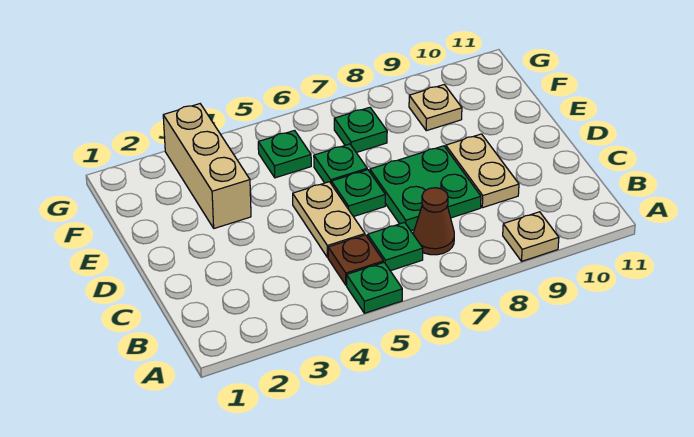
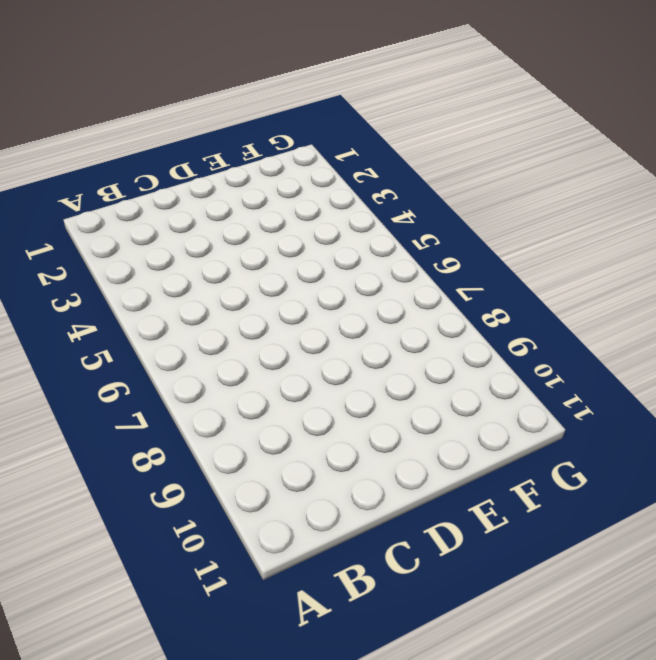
none -> green plate A5 level 1
none -> tan plate A9 level 1
none -> brown plate B5 level 1

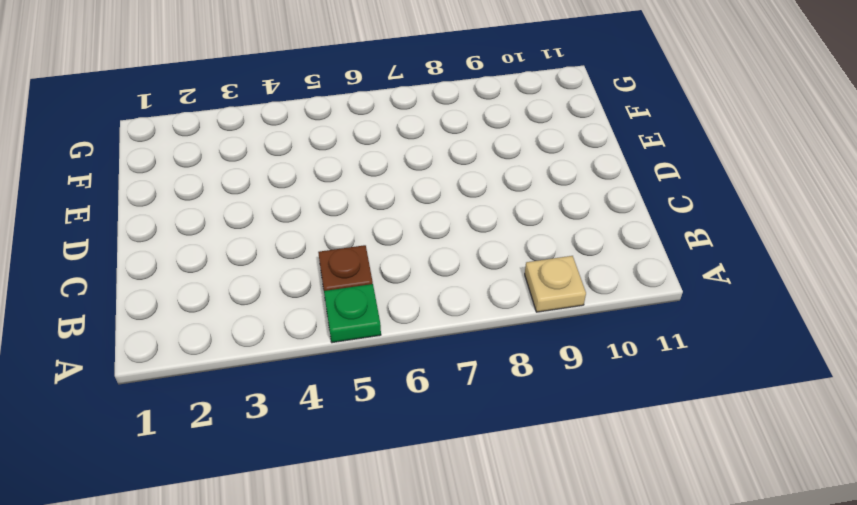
none -> green plate B6 level 1
none -> brown cone B7 level 1
none -> tan plate C5:D5 level 1

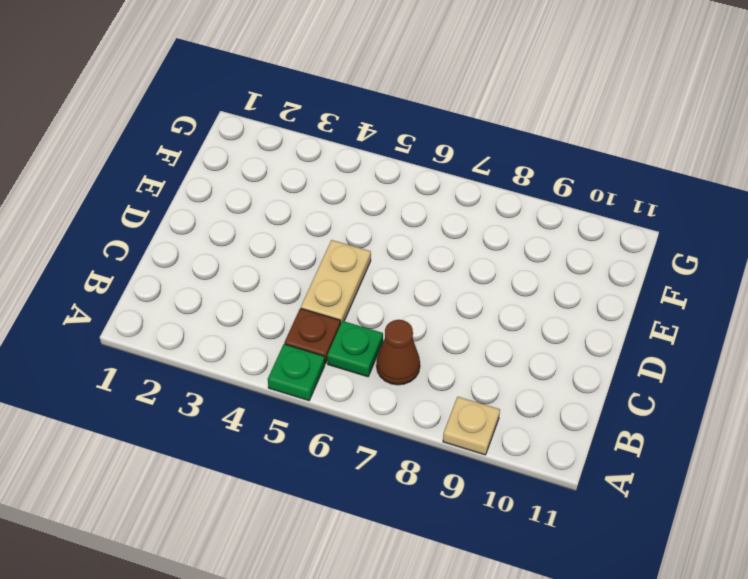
none -> green plate C7:D8 level 1
none -> tan plate C9:D9 level 1
none -> green plate D6 level 1

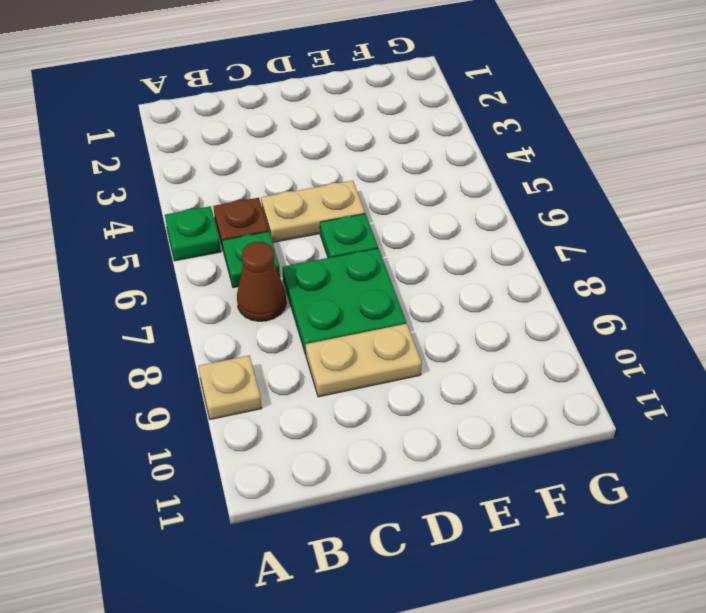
none -> tan brick E3:G3 level 1
none -> green plate E6 level 1
none -> green plate F5 level 1

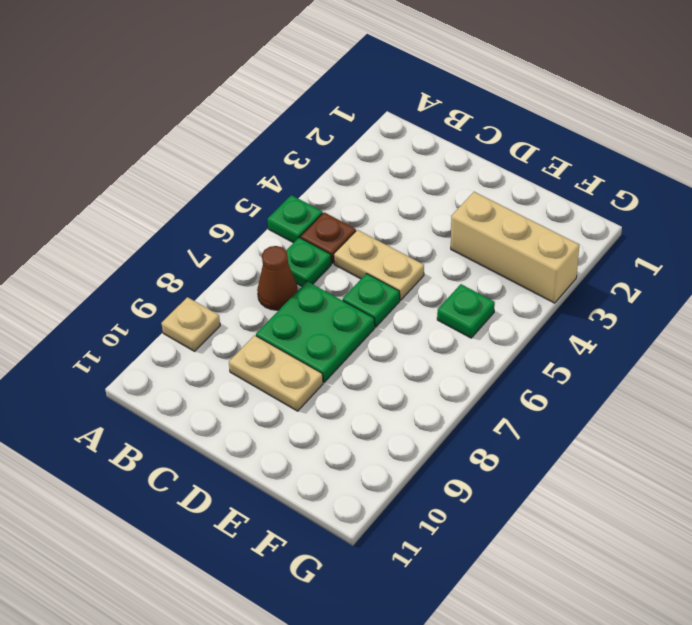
none -> green plate E6 level 1
none -> green plate F7 level 1
none -> tan plate F9 level 1

